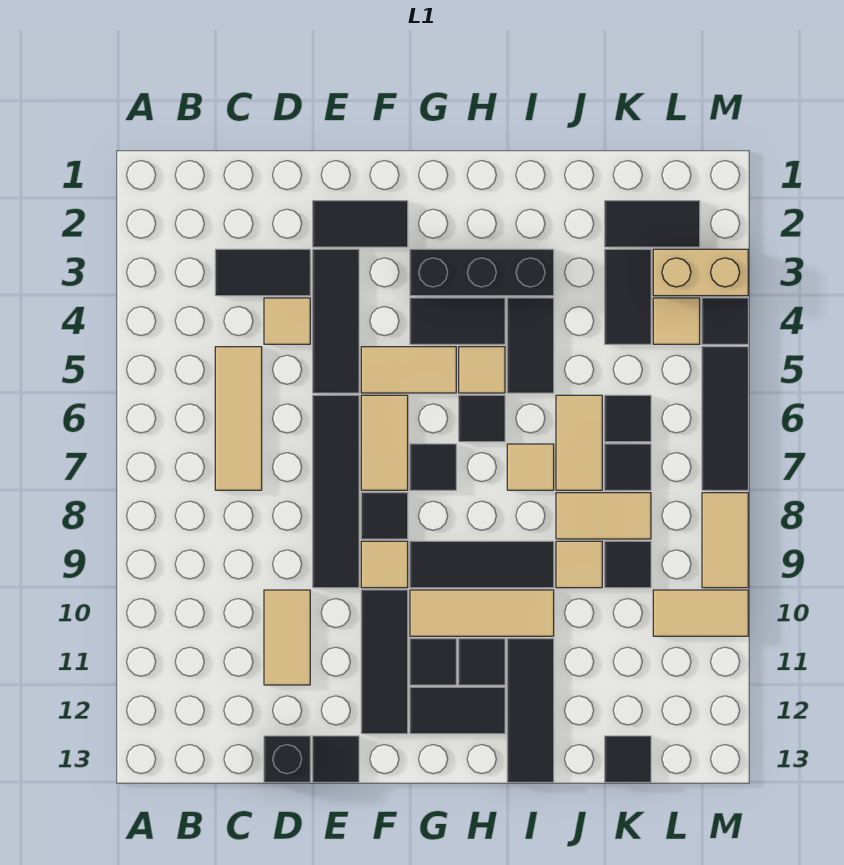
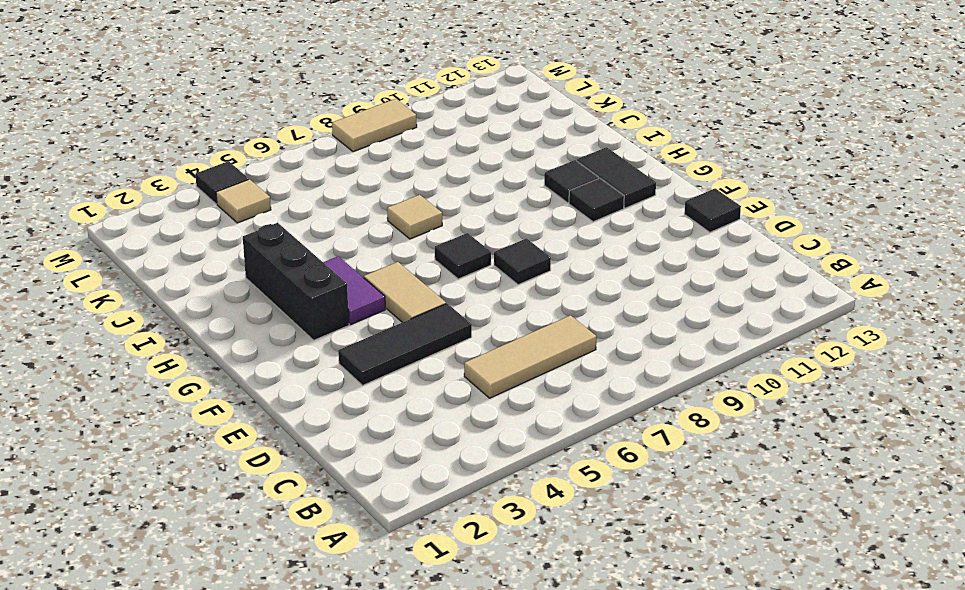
purple tile G4:H4 level 1 -> black tile G4:H4 level 1
none -> black tile C3:D3 level 1
none -> tan tile D4 level 1
none -> tan tile D10:D11 level 1
none -> black brick D13 level 1

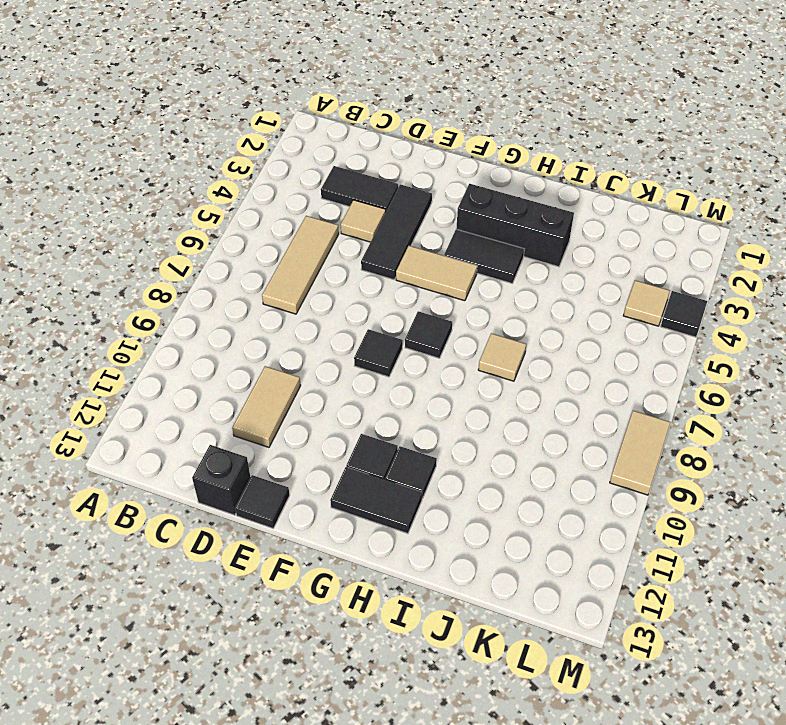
none -> black tile E2:F2 level 1
none -> black tile E6:E9 level 1
none -> tan tile F6:F7 level 1
none -> tan tile F9 level 1

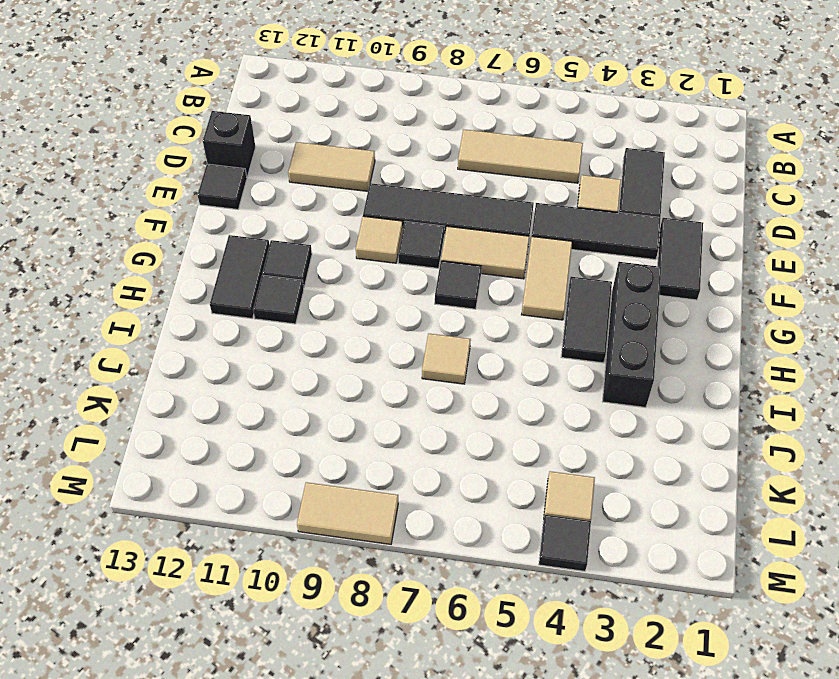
none -> black tile F10:F12 level 1
none -> black tile G9:I9 level 1
none -> tan tile G10:I10 level 1
none -> tan tile H5 level 1

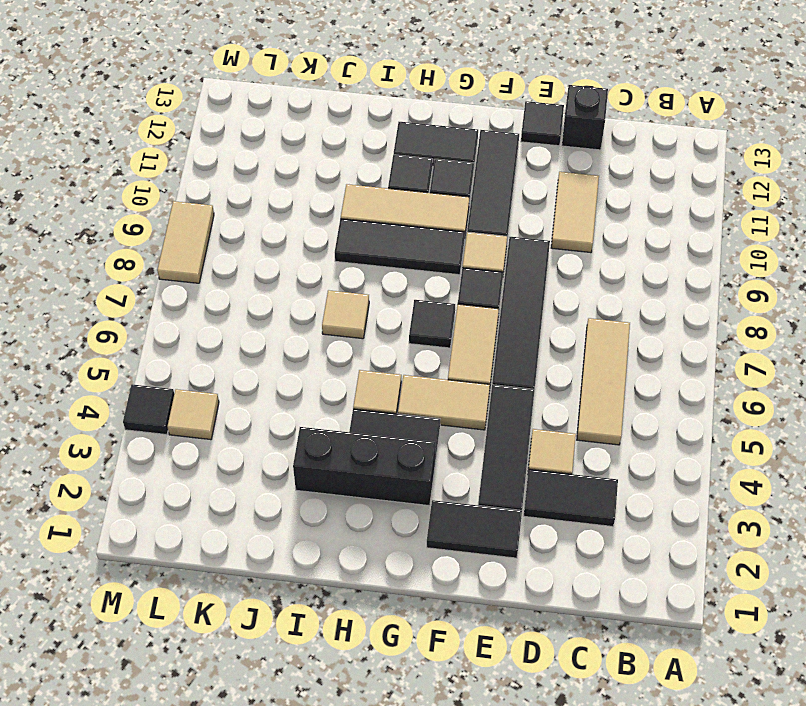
none -> black tile H6 level 1
none -> black tile I4:I5 level 1
none -> black tile I11:I13 level 1
none -> tan tile J6:J7 level 1

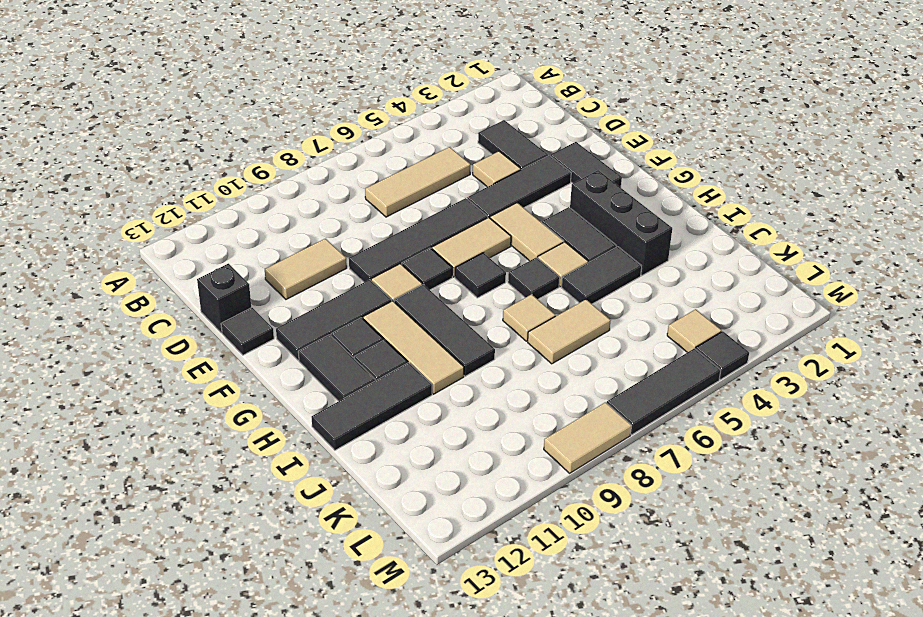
none -> tan tile J8:K8 level 1
none -> tan tile J9 level 1
none -> black tile K2:L2 level 1
none -> black tile K3:K4 level 1

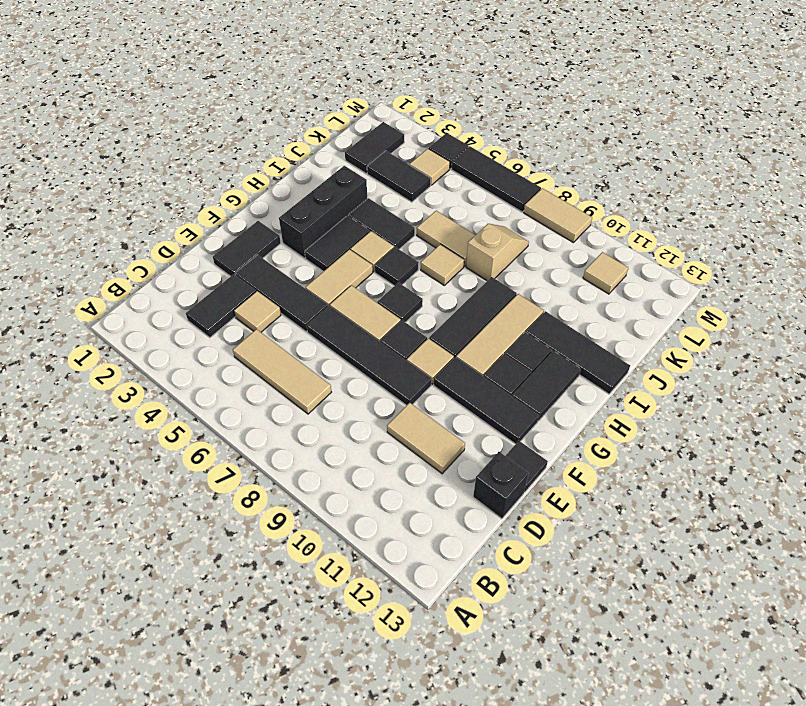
tan slope J8:K8 level 1 top J -> tan tile J8:K8 level 1
tan tile L11 level 1 -> tan tile J9 level 1
none -> black tile K6 level 1
none -> black tile K7 level 1
none -> black tile K9 level 1
none -> black tile K13 level 1

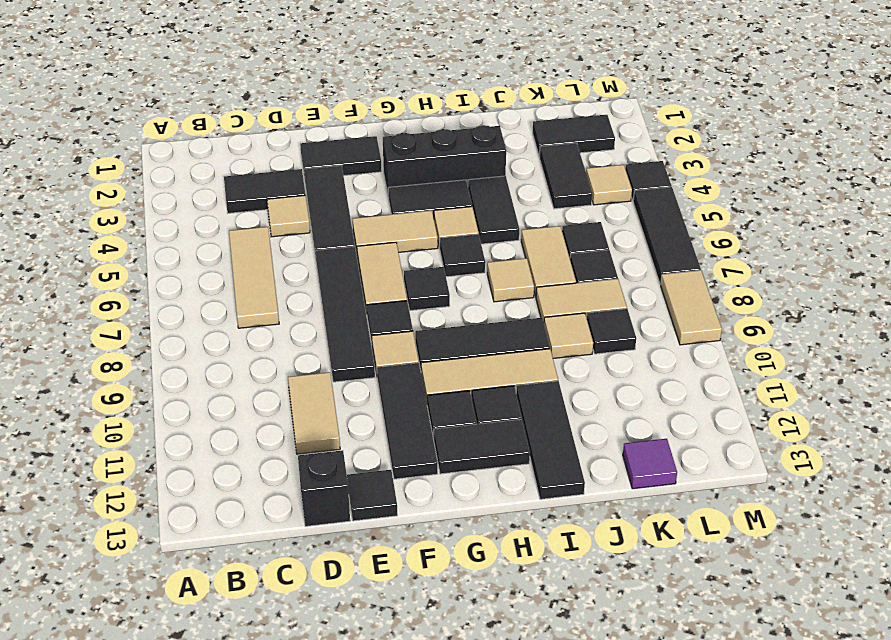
purple tile K13 level 1 -> black tile K13 level 1
none -> tan brick L3:M3 level 1
none -> tan tile L10:M10 level 1

